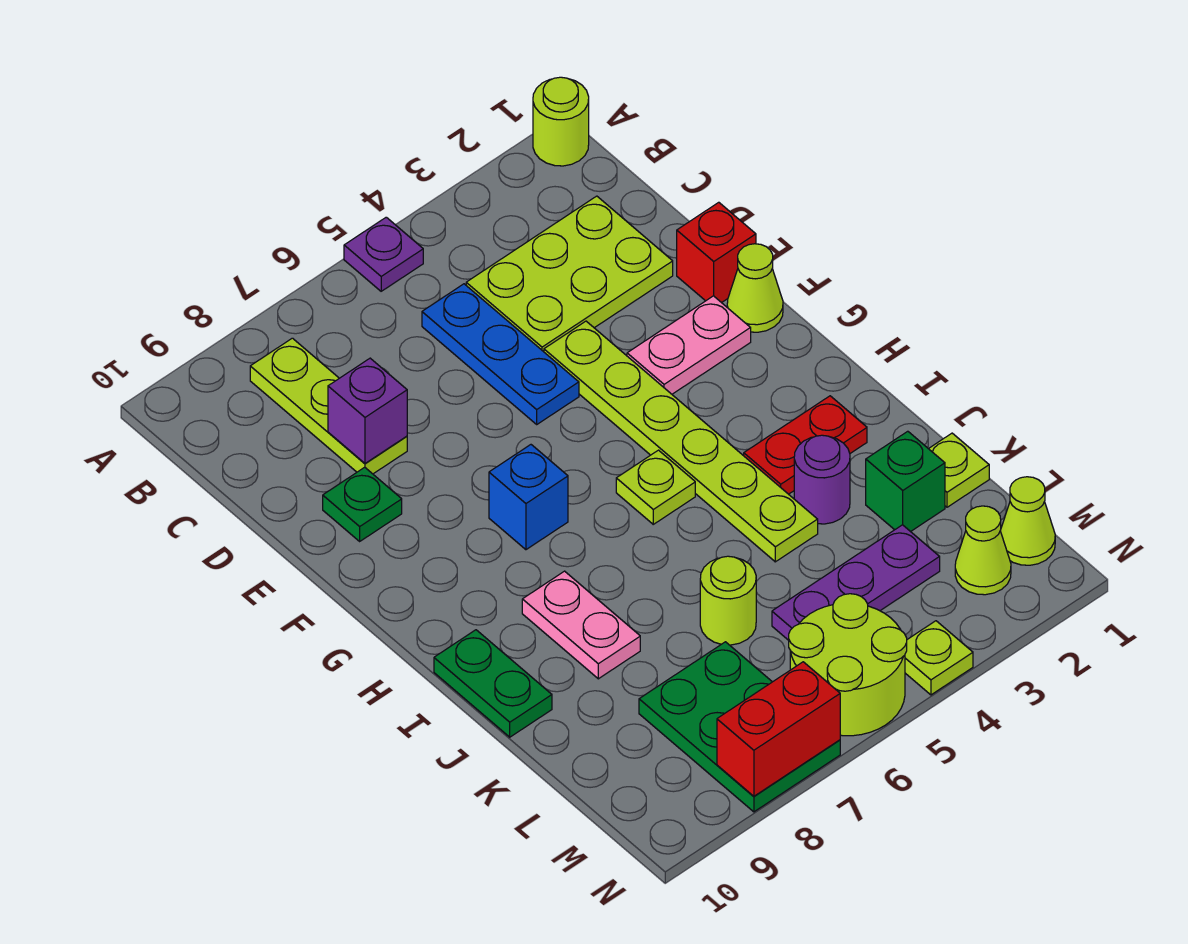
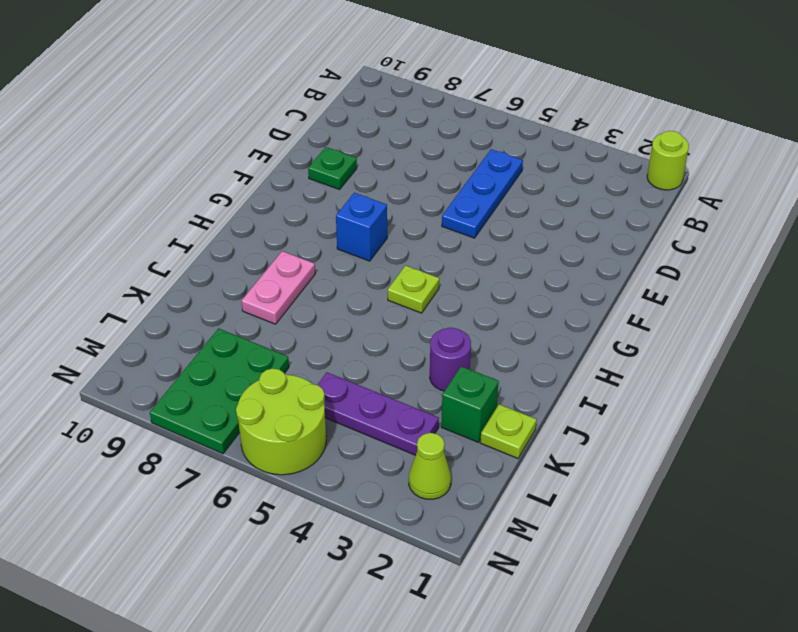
none -> purple plate A5 level 1
none -> lime plate B8:D8 level 1
none -> lime plate C2:D4 level 1

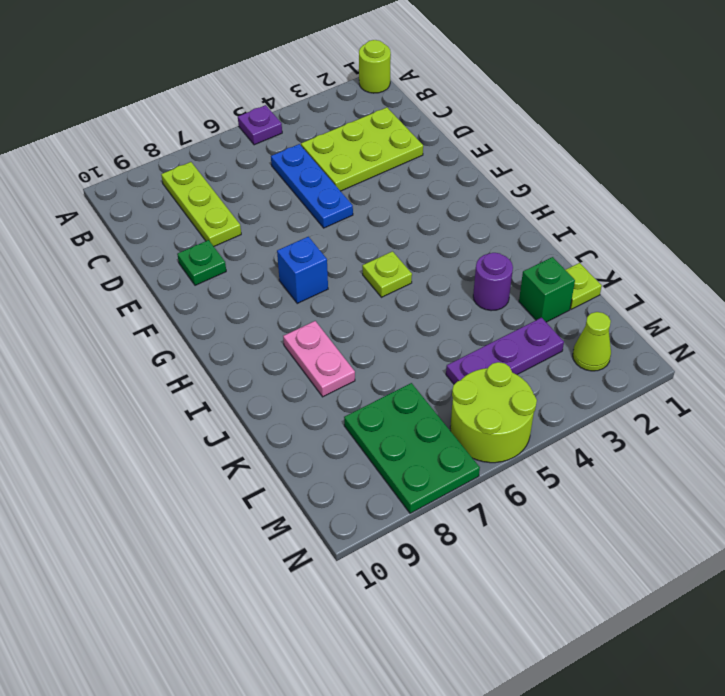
none -> red brick E1 level 1
none -> lime plate E4:J4 level 1
none -> lime cone F1 level 1

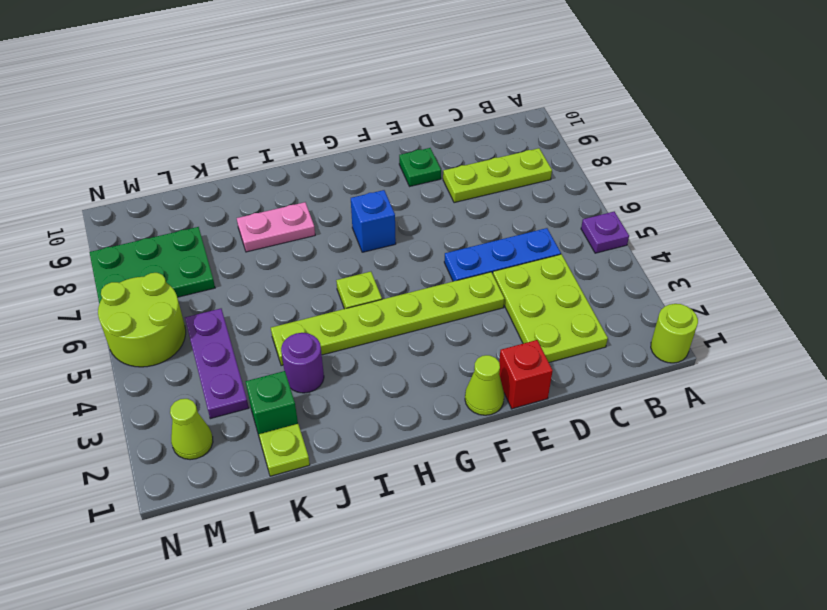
none -> pink plate F2:F3 level 1
none -> red plate I2:I3 level 1
none -> green plate I10:J10 level 1

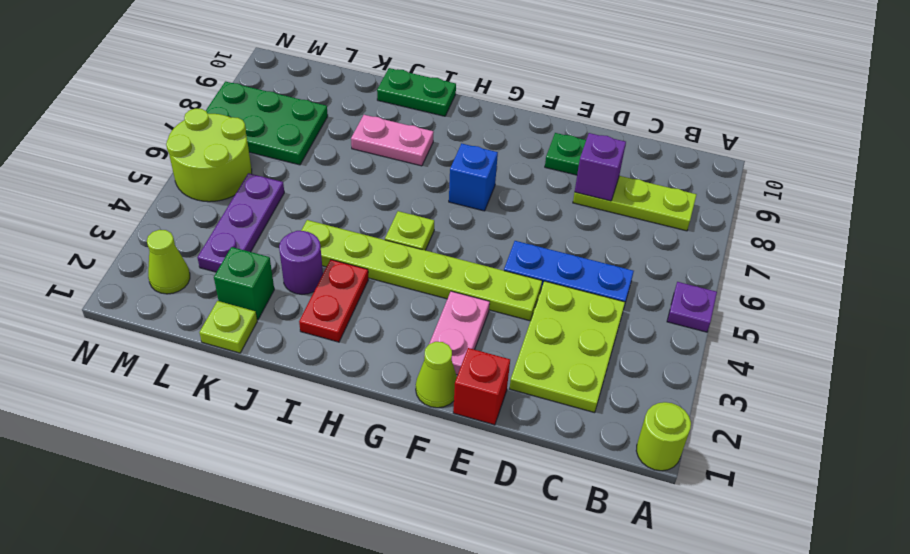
none -> lime round brick K6 level 1
none -> lime cone M1 level 1
none -> lime plate N4 level 1

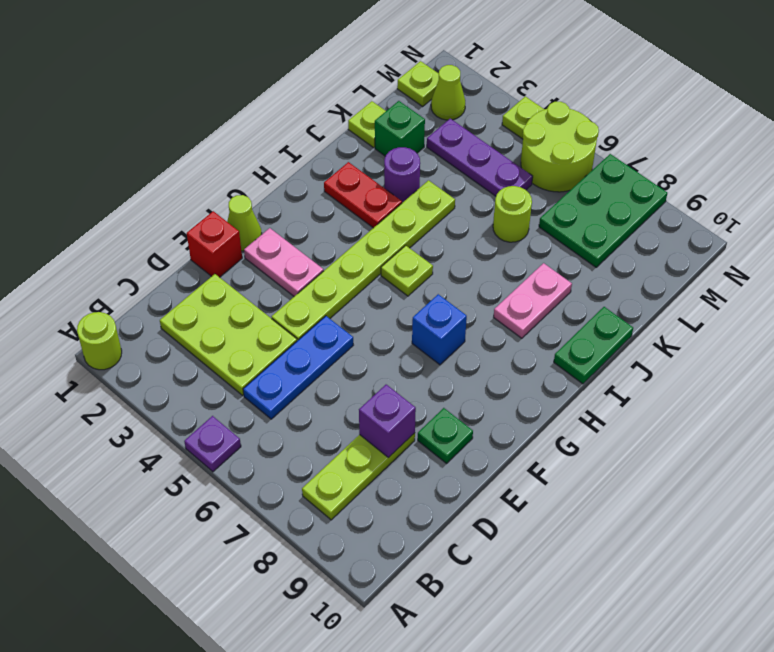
lime plate M1 level 1 -> lime cone M1 level 1
none -> red brick N7:N8 level 2

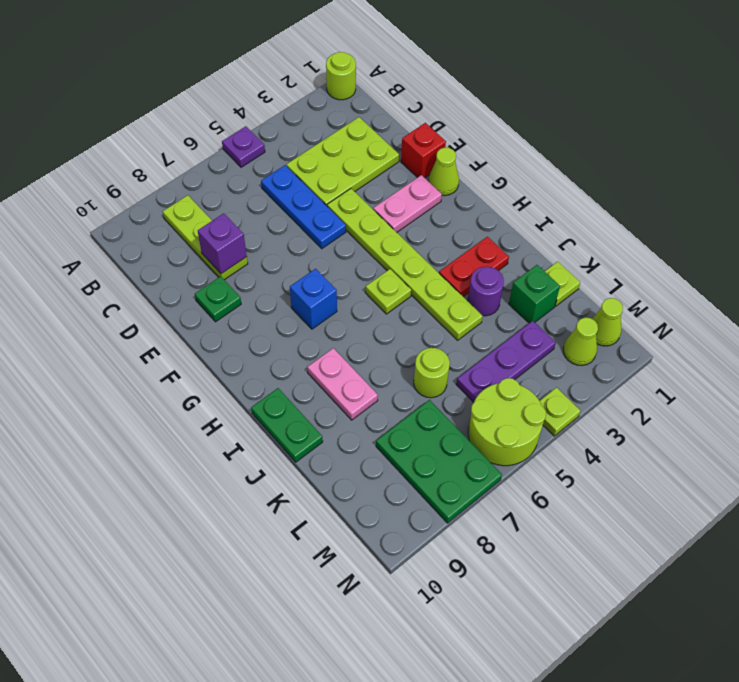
none -> red brick N7:N8 level 2

